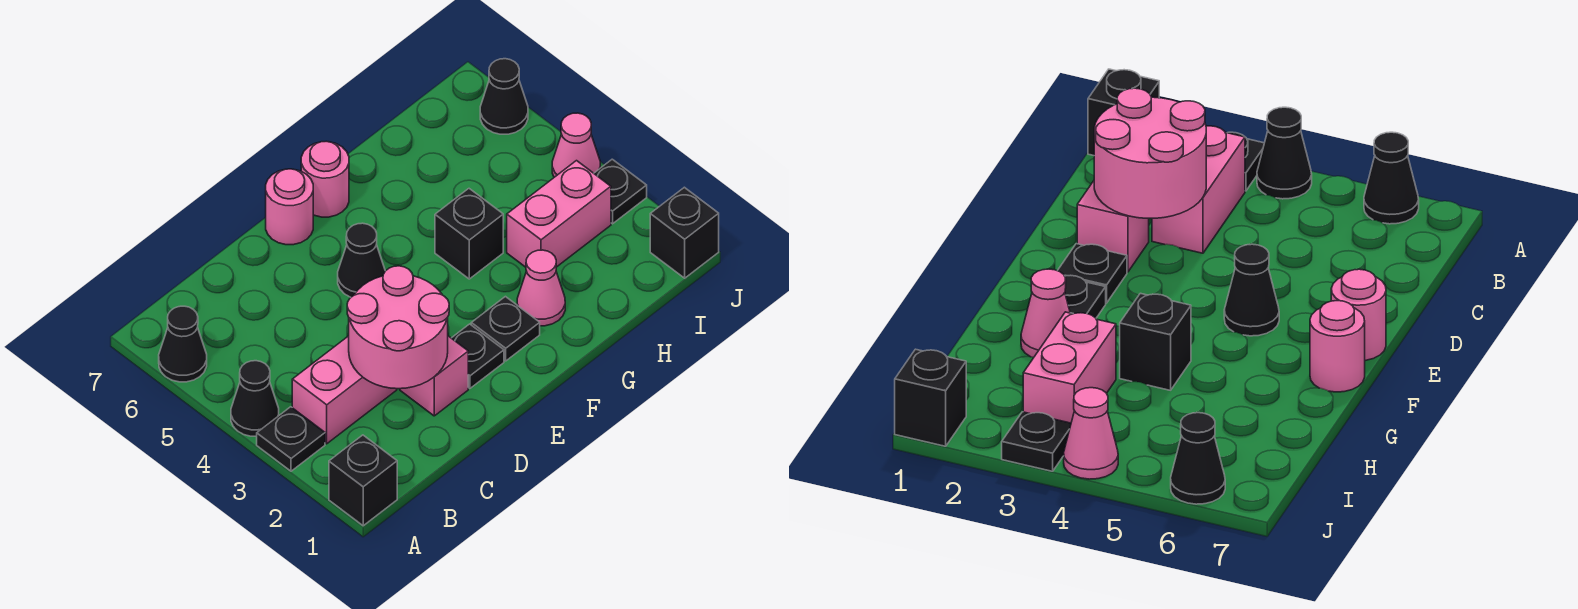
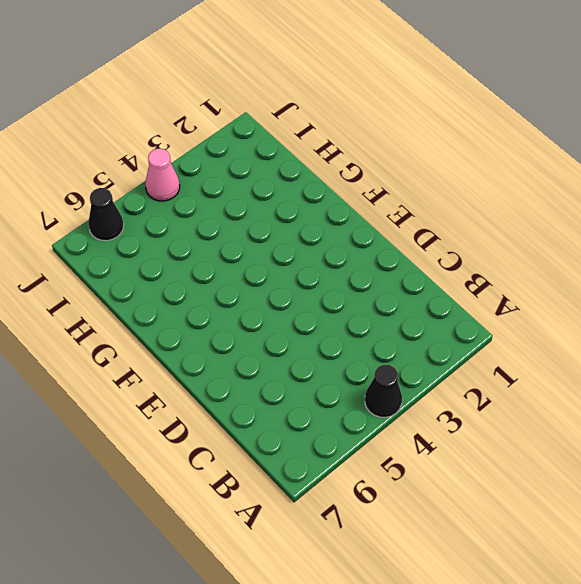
none -> black brick A1 level 1
none -> black plate A3 level 1
none -> black cone A6 level 1

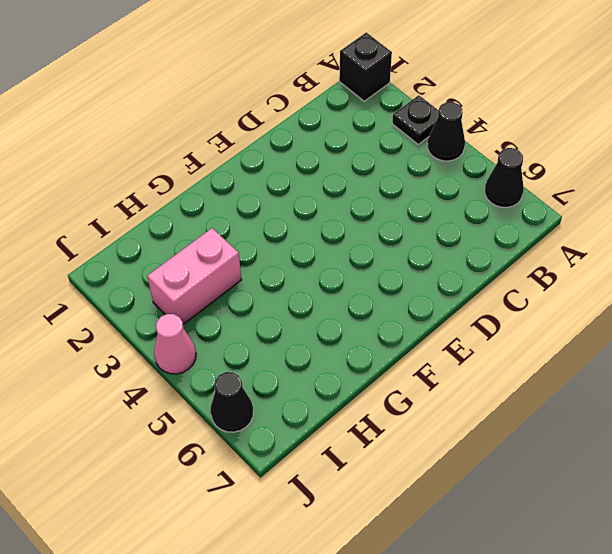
none -> pink brick B3:C3 level 1
none -> pink brick D2 level 1
none -> black plate E2 level 1

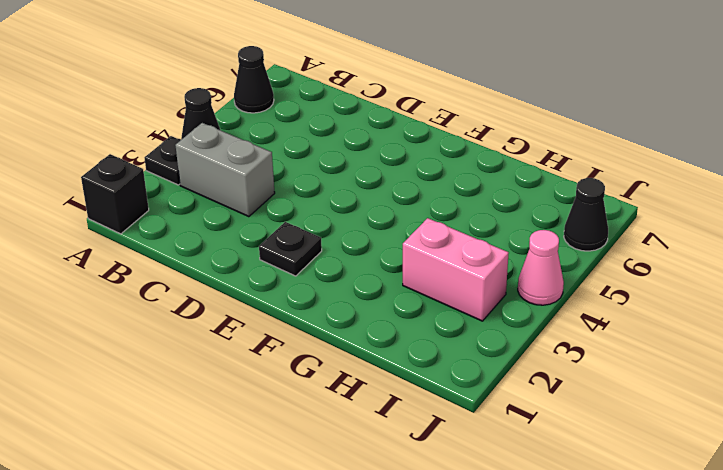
grey brick B3:C3 level 1 -> pink brick B3:C3 level 1
none -> pink brick D2 level 1
none -> black cone E5 level 1
none -> pink round brick E7 level 1

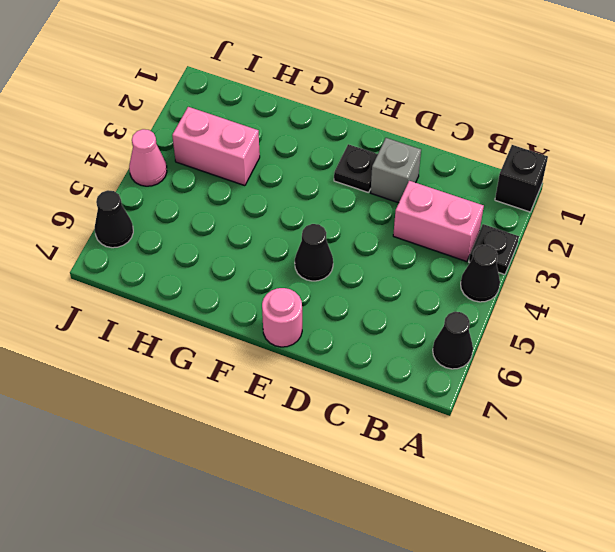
grey brick D2 level 1 -> pink brick D2 level 1
none -> black plate F2 level 1
none -> pink round brick F7 level 1
none -> pink cone G2 level 1

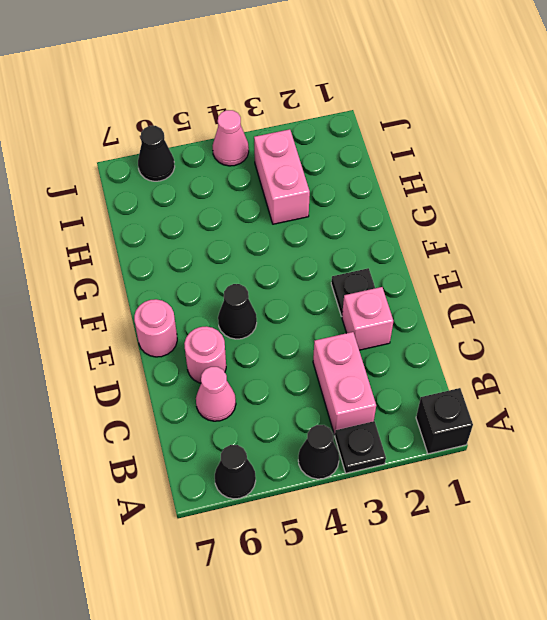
pink cone C6 level 1 -> pink cone G2 level 1
pink round brick D6 level 1 -> pink round brick F7 level 1
none -> black plate F2 level 1
none -> black brick G4 level 1
none -> black brick J1 level 1

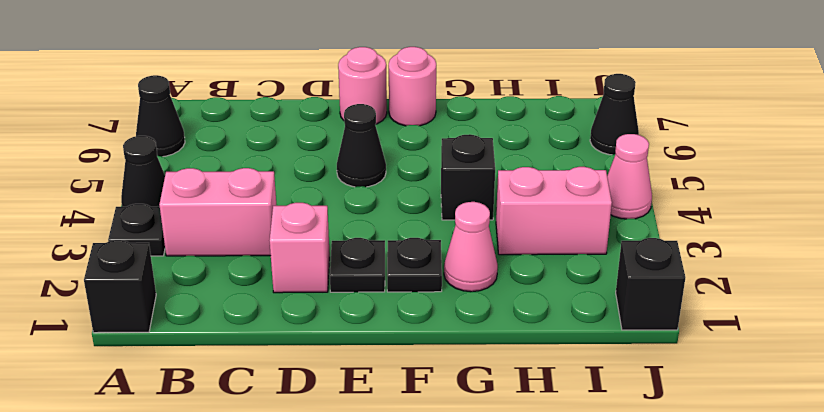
none -> black plate J3 level 1
none -> pink round brick C2:D3 level 2

